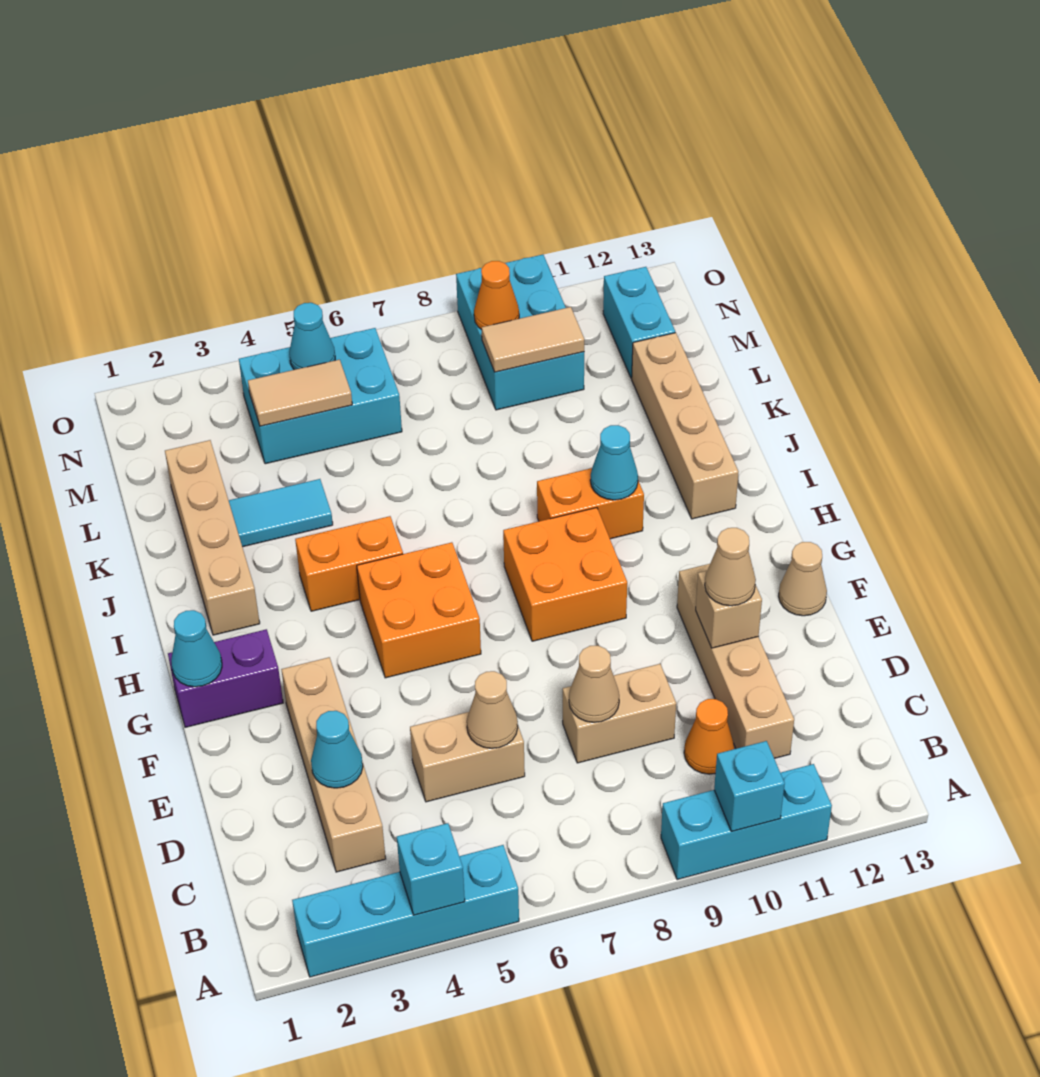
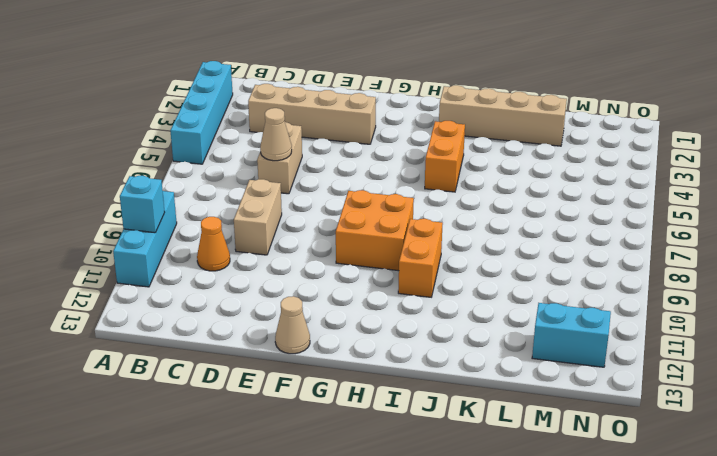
none -> tan brick C11:F11 level 1
none -> purple brick G1:G2 level 1
none -> orange brick G5:H6 level 1
none -> tan brick I12:L12 level 1

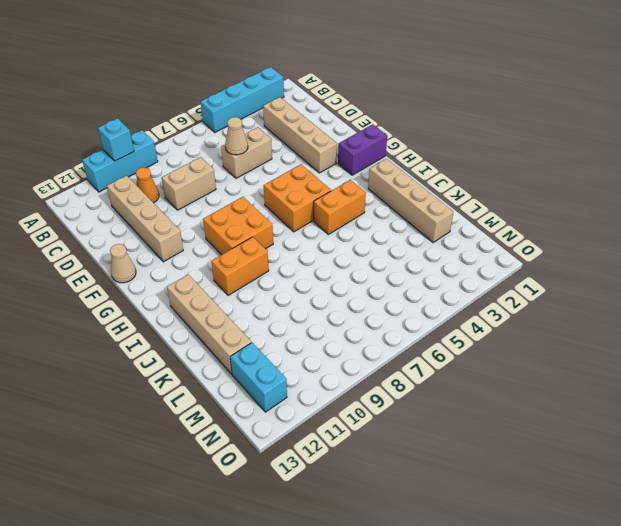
none -> cyan tile K3:K4 level 1
none -> cyan brick M4:N6 level 1
none -> cyan brick M9:O10 level 1
none -> cyan brick A4 level 2

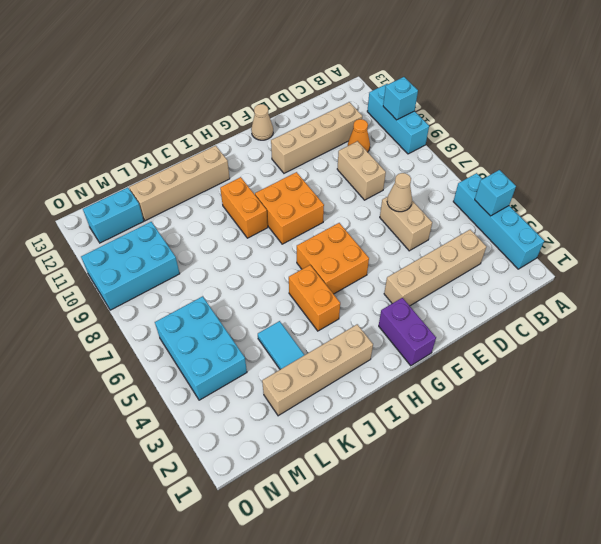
none -> cyan cone D3 level 2
none -> tan cone D8 level 2
none -> tan brick E11 level 2
none -> cyan cone G1 level 2

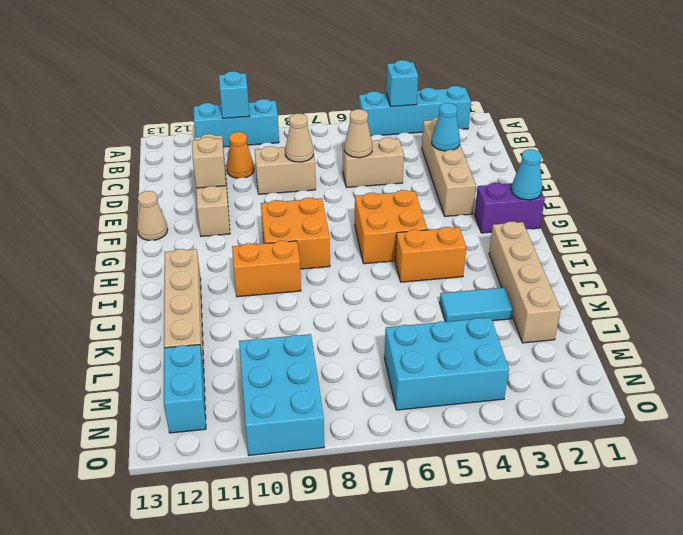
none -> cyan cone I10 level 2
none -> tan tile M4:M5 level 2
none -> tan tile M9:M10 level 2
none -> cyan cone N5 level 2

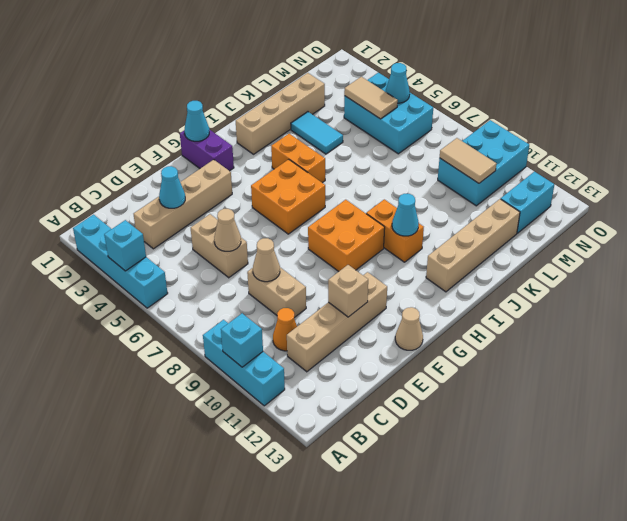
none -> orange cone N9 level 2
none -> tan cone E11 level 3

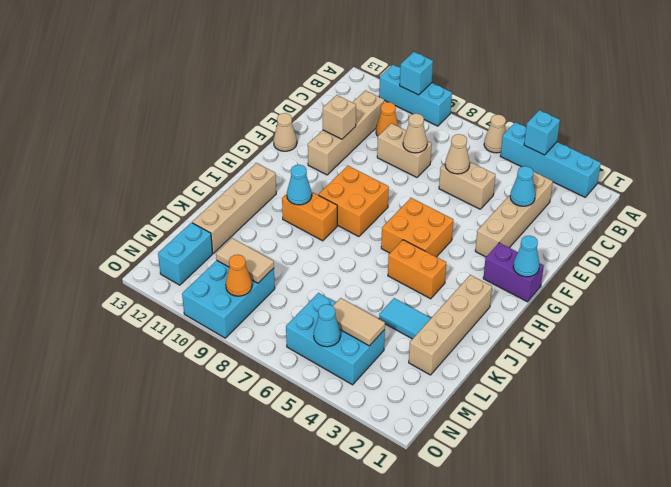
tan cone A6 level 1 -> tan cone E11 level 3

